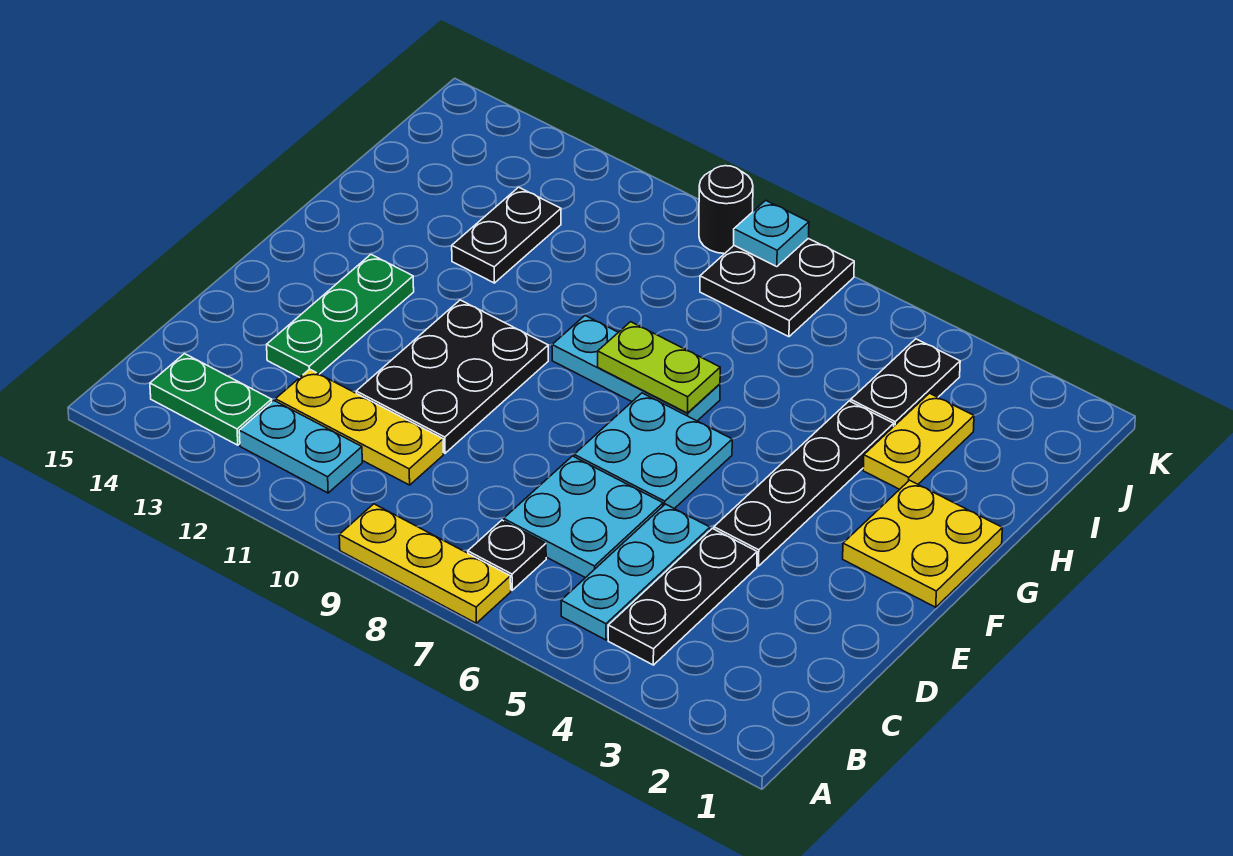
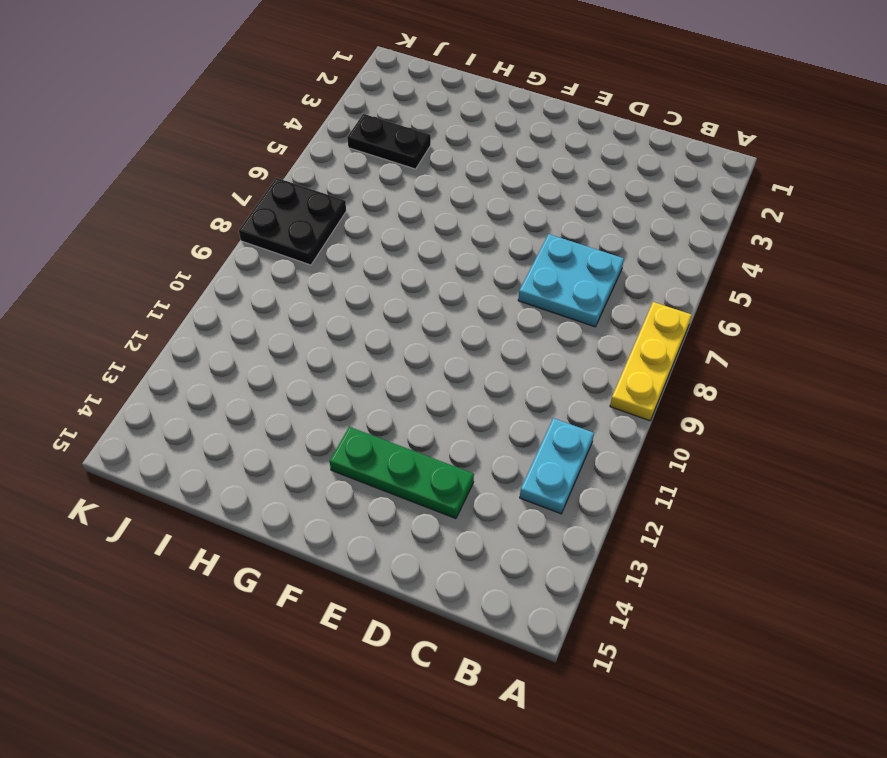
none -> black plate B4:D4 level 1
none -> cyan plate B5:D5 level 1
none -> black plate B7 level 1

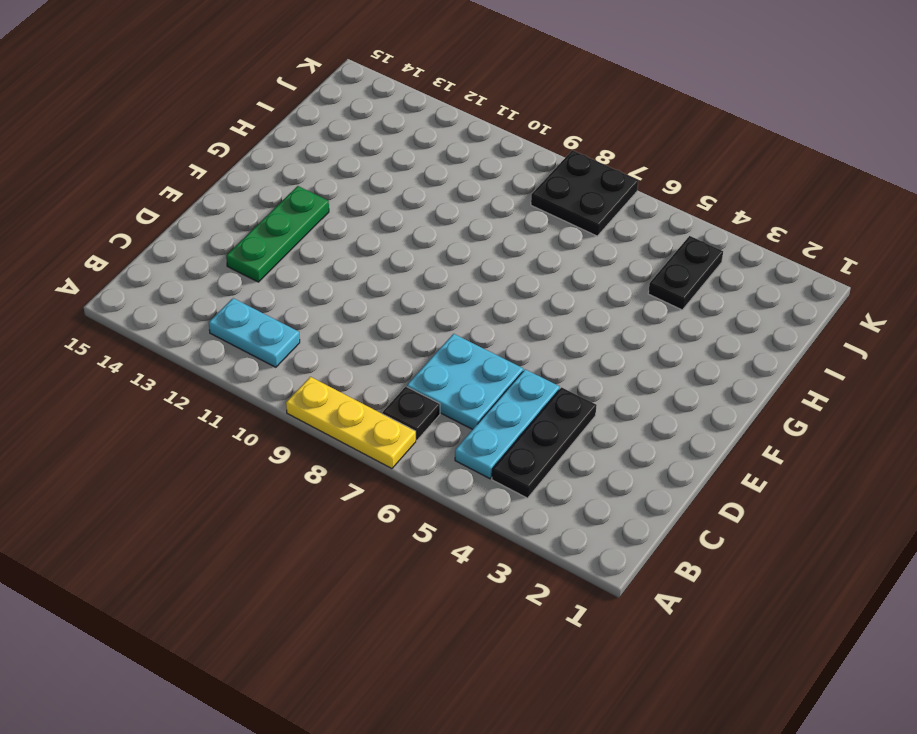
none -> green plate B13:B14 level 1
none -> yellow plate C10:C12 level 1
none -> black plate D10:F11 level 1

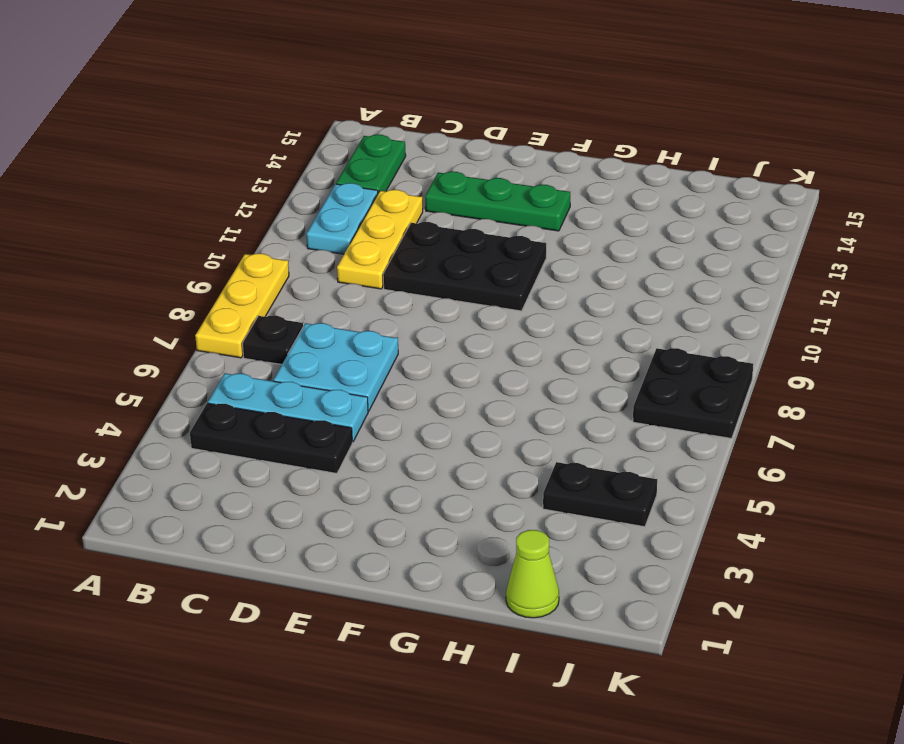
lime cone I1 level 1 -> none
none -> black plate E4:H4 level 1
none -> cyan plate E6:F7 level 1
none -> yellow plate F1:G2 level 1

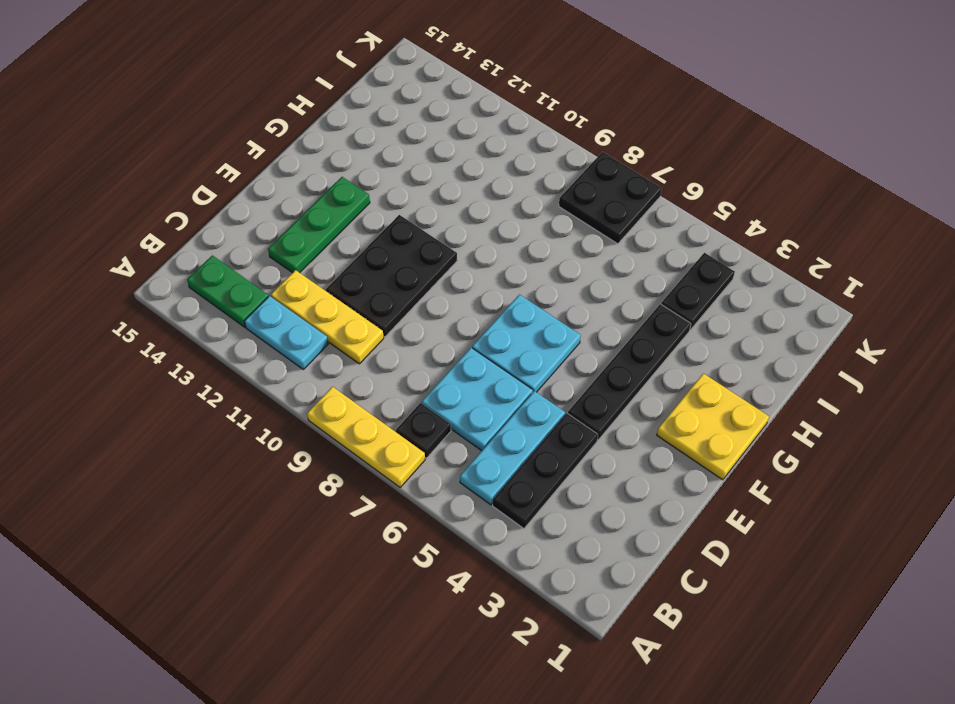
none -> cyan plate G7:G9 level 1
none -> yellow plate H3:I3 level 1
none -> black plate H12:I12 level 1

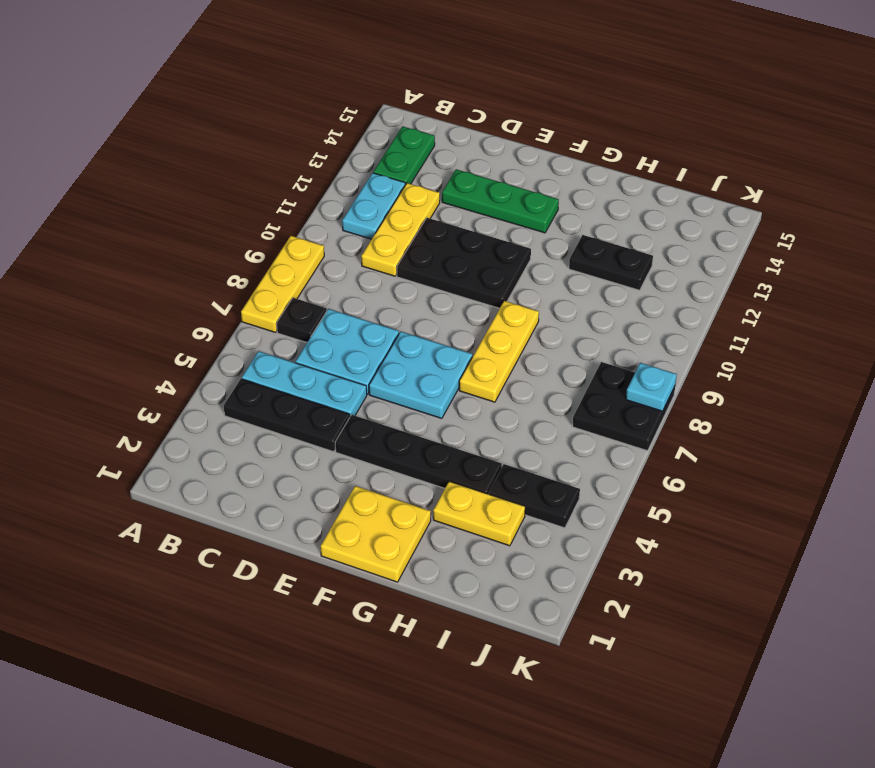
yellow plate G7:G9 level 1 -> cyan plate G7:G9 level 1
none -> black round brick K9 level 1
none -> lime plate G7:G8 level 2

